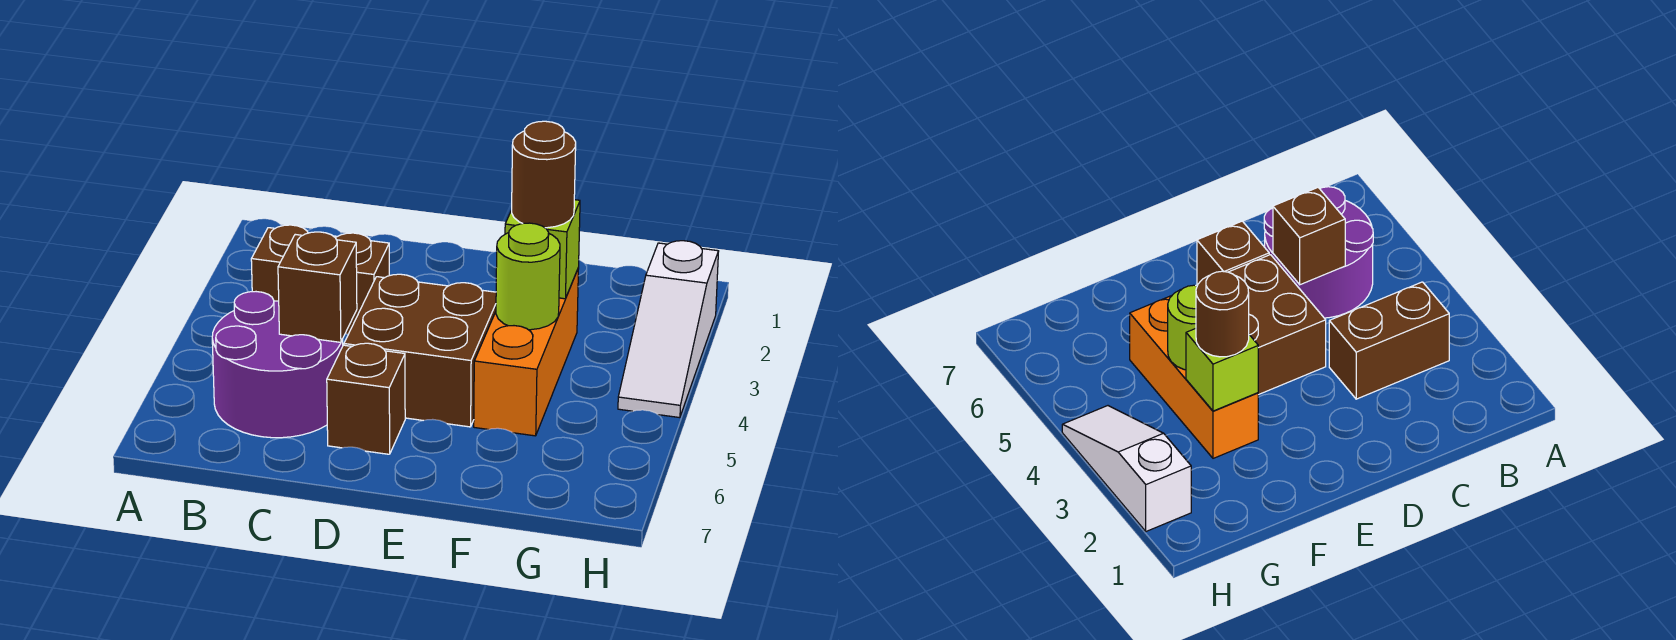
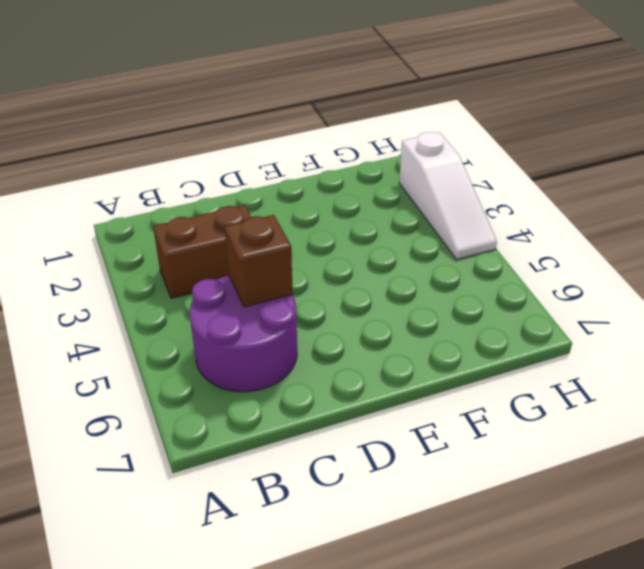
none -> brown brick D4:E5 level 1
none -> brown brick D6 level 1

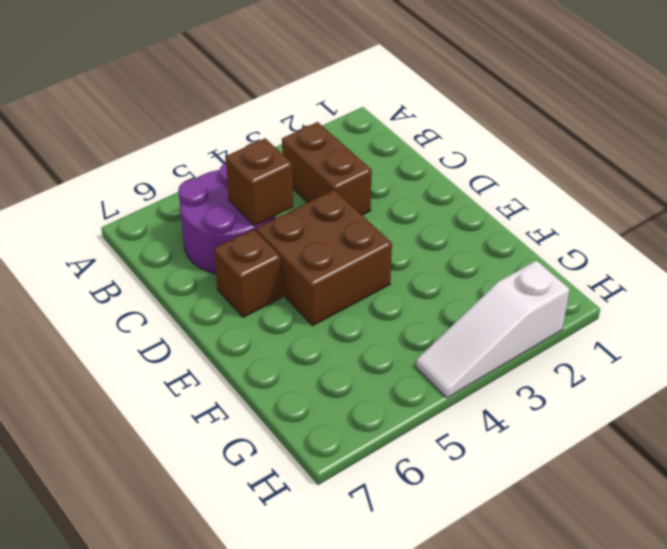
none -> orange brick F3:F5 level 1
none -> lime brick F3 level 2

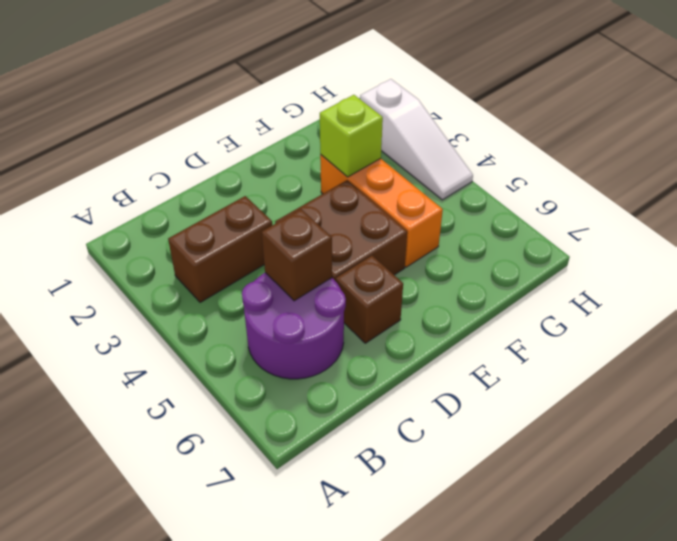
none -> lime round brick F4 level 2
none -> brown round brick F3 level 3

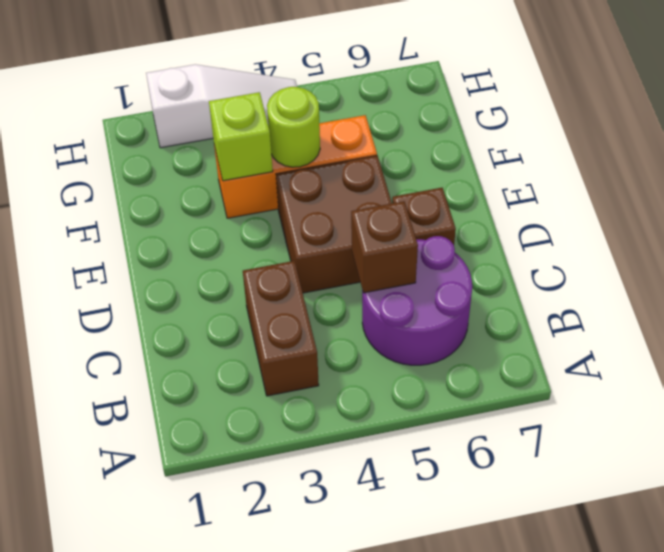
none -> brown round brick F3 level 3

